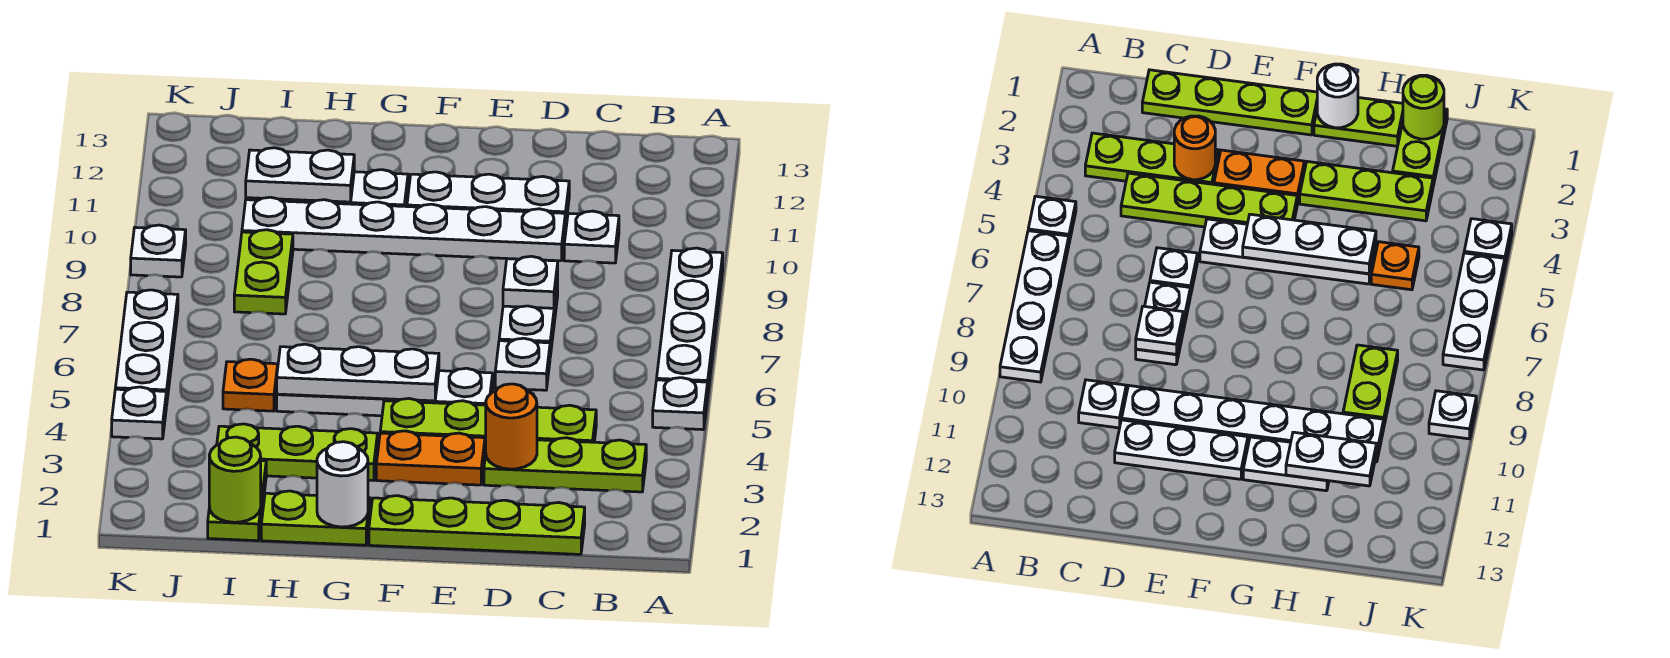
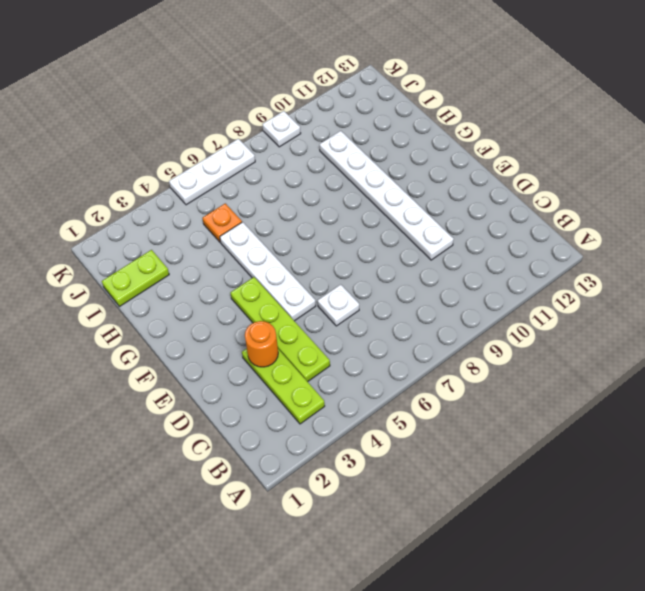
none -> white plate A5 level 1
none -> white plate A6:A9 level 1
none -> lime plate C1:F1 level 1

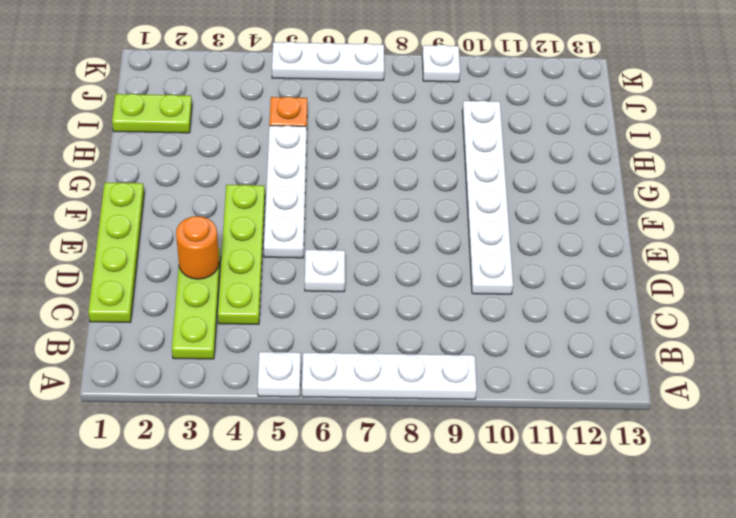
none -> white plate C10 level 1
none -> white plate D7:D8 level 1
none -> white plate D11:F11 level 1

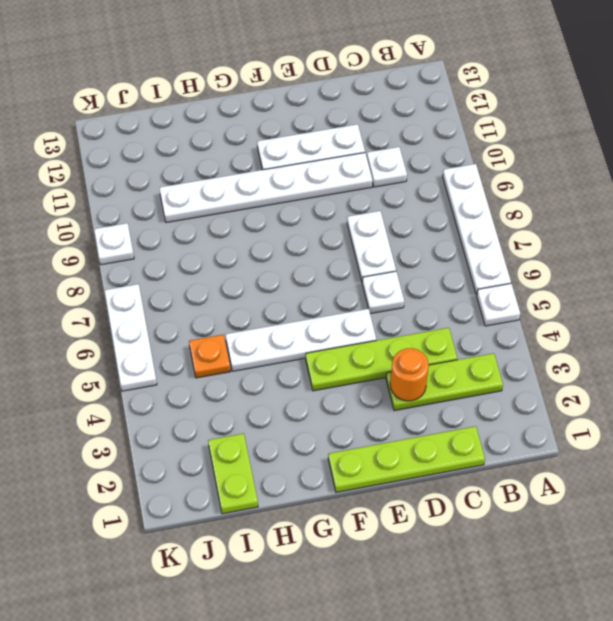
none -> orange plate E3:F3 level 1
none -> lime plate G1:H1 level 1
none -> lime plate G3:I3 level 1

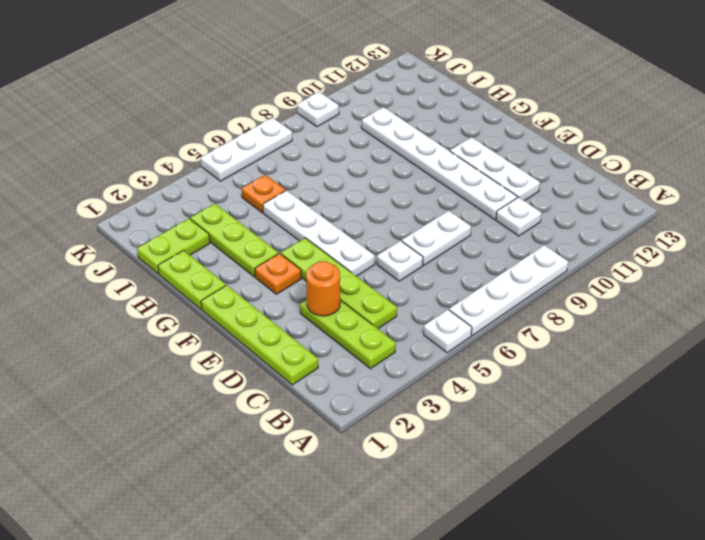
orange plate F3 level 1 -> orange plate E3:F3 level 1
none -> white plate G11:H11 level 1
none -> lime plate I8:I9 level 1
none -> white plate K4 level 1

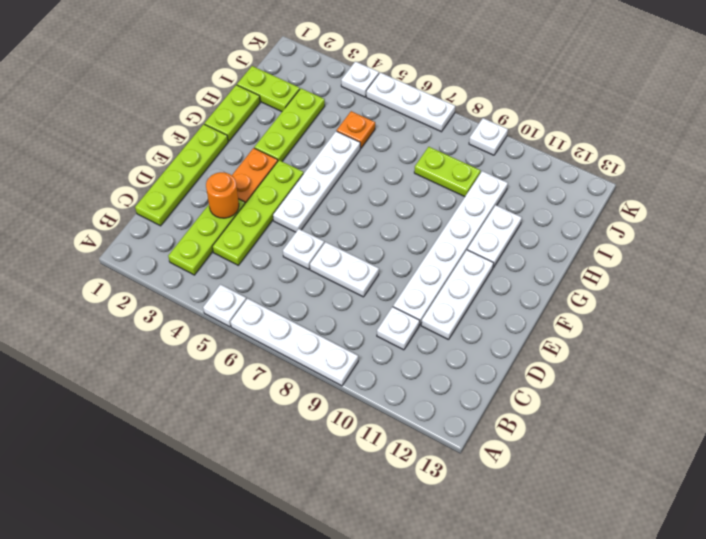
none -> white plate D8 level 2
none -> white plate F5:H5 level 2
none -> white round brick G1 level 2

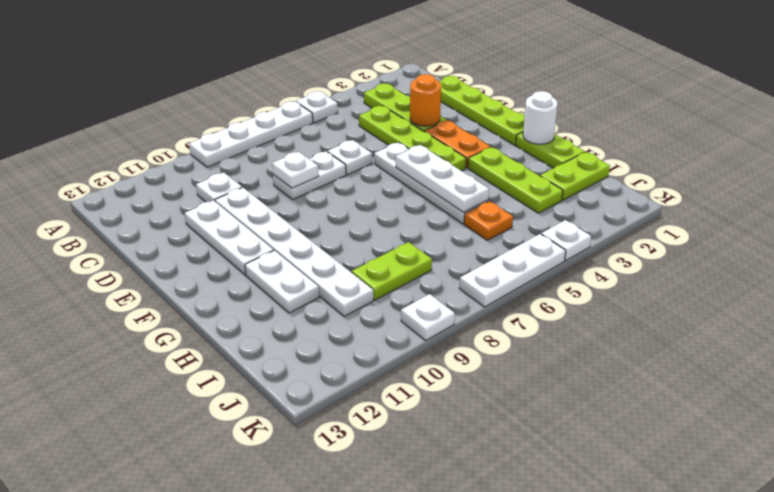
none -> white plate H11:I11 level 2
none -> lime round brick I1 level 2

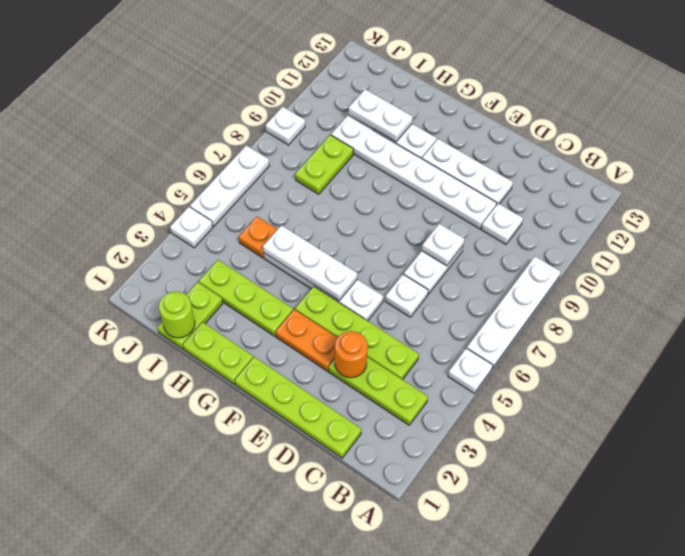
none -> white round brick G1 level 2

